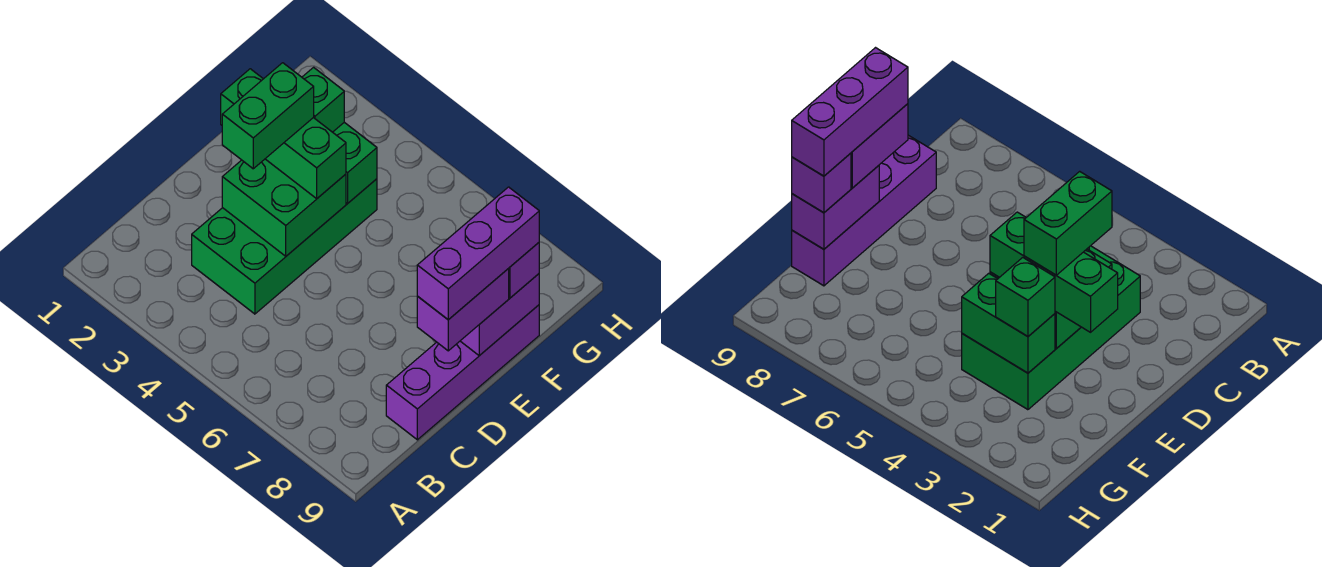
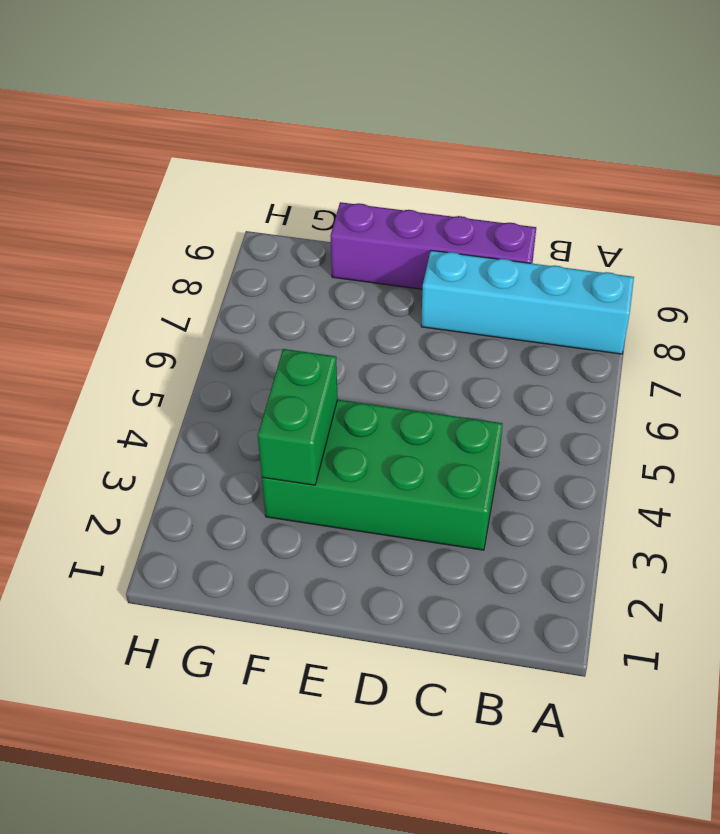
cyan brick A8:D8 level 1 -> none
none -> green brick D3:E4 level 2
none -> purple brick E9:F9 level 2

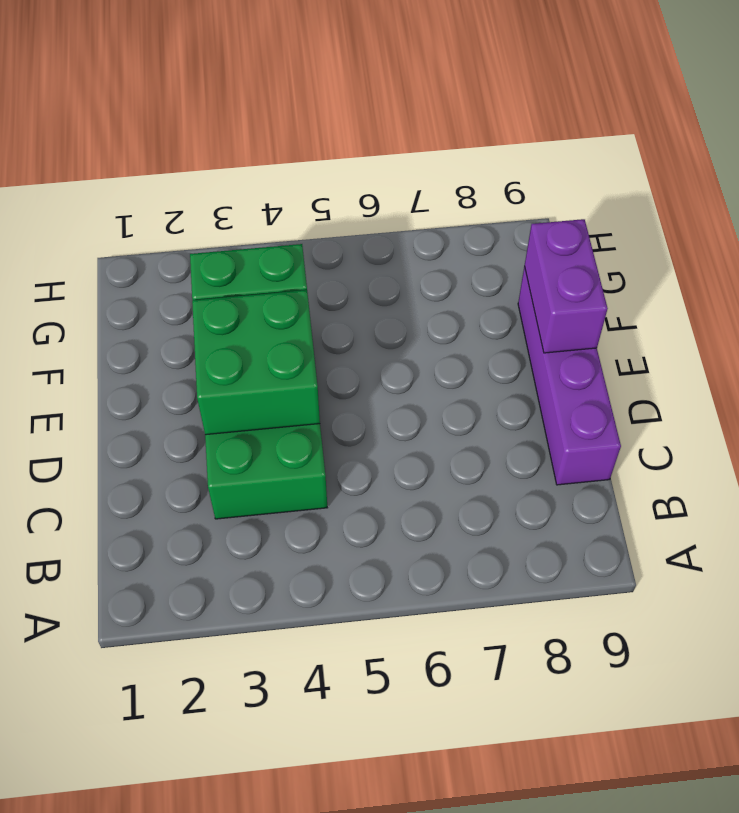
none -> purple brick D9:E9 level 3
none -> green brick E2:E4 level 3

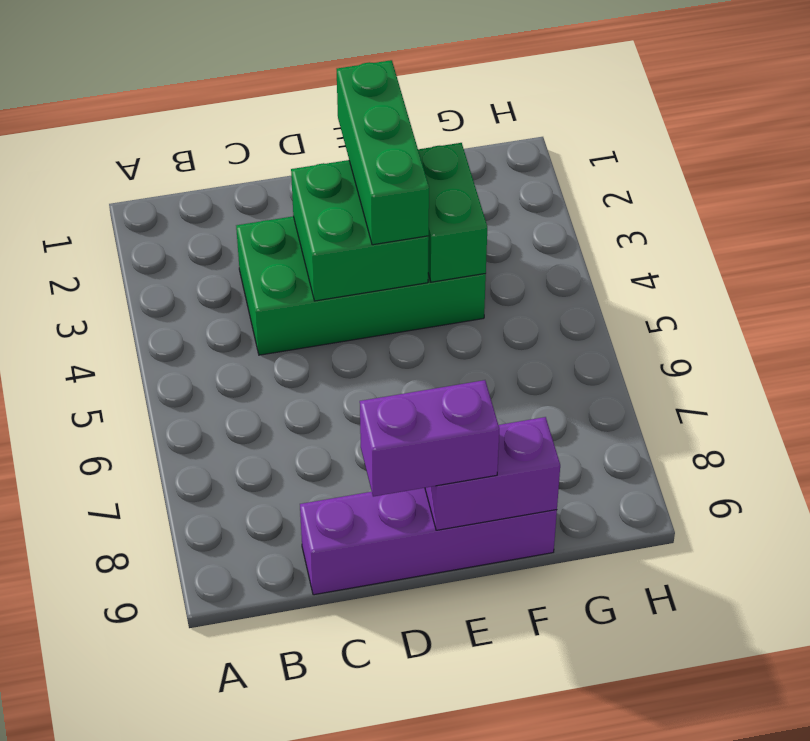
none -> green brick F3 level 3
none -> purple brick F9 level 3

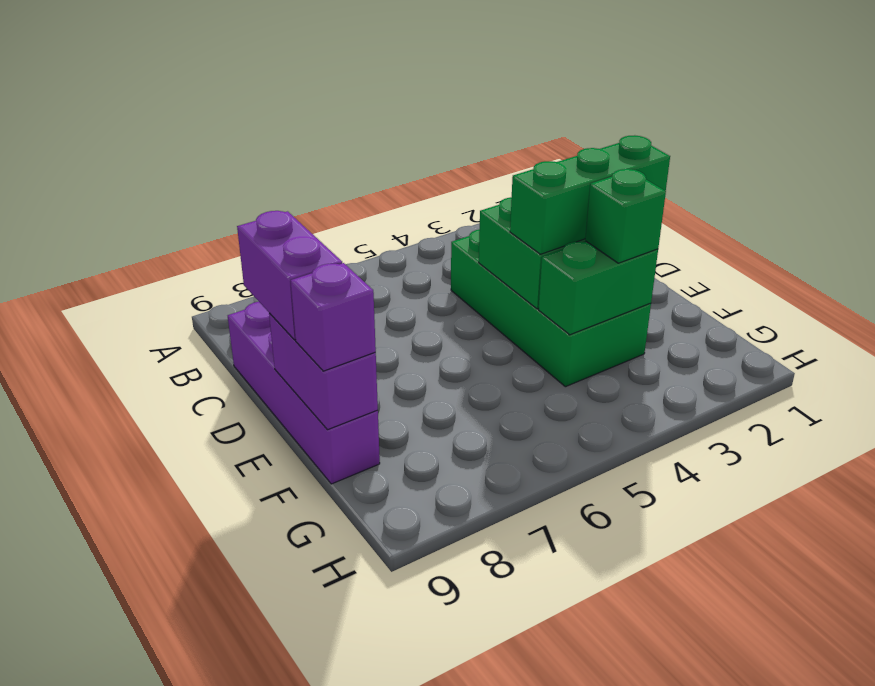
none -> green brick D3:E3 level 4
none -> purple brick D9:F9 level 4

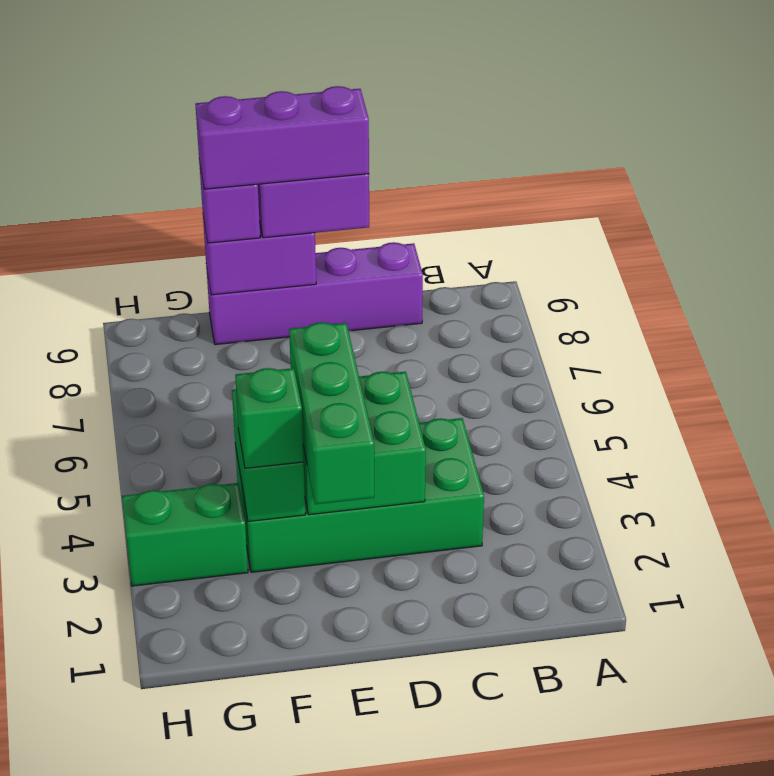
green brick G3:H3 level 1 -> green brick D3:E3 level 4

